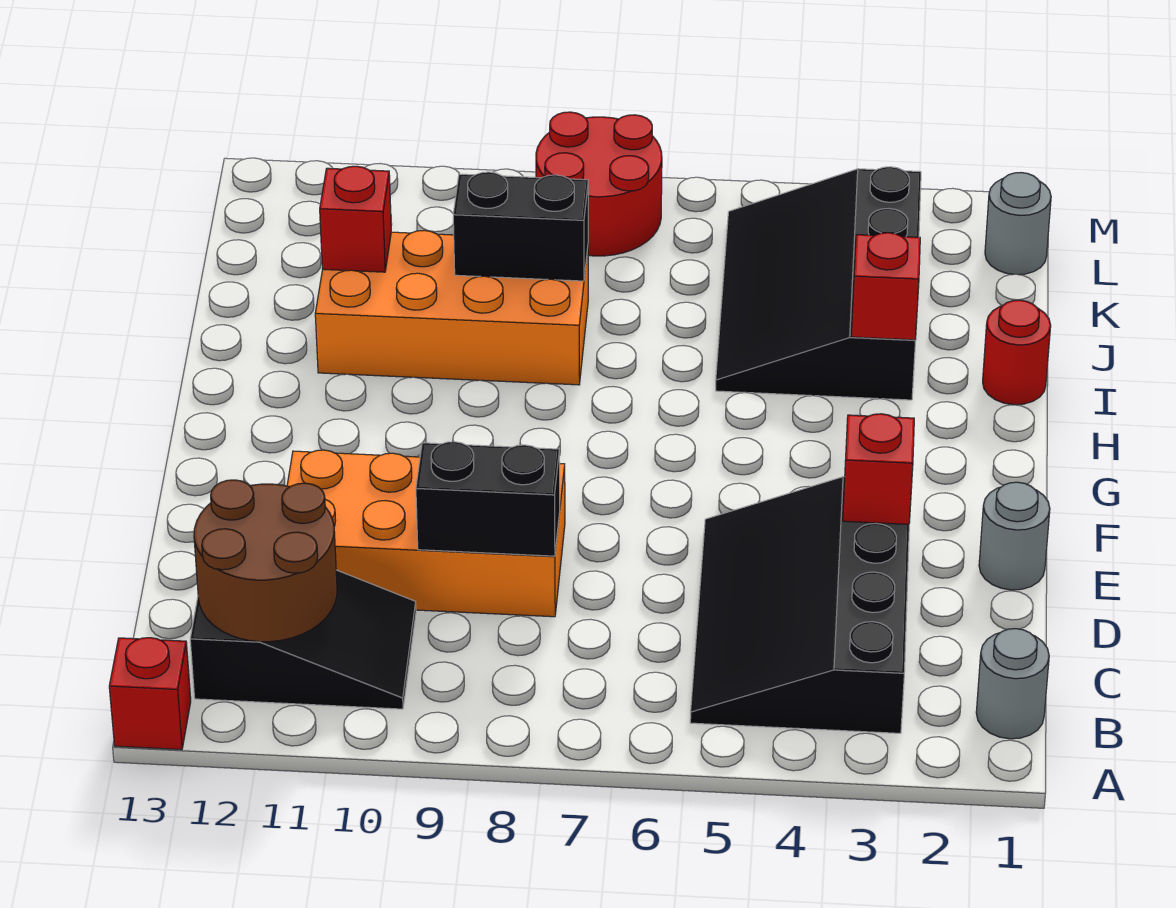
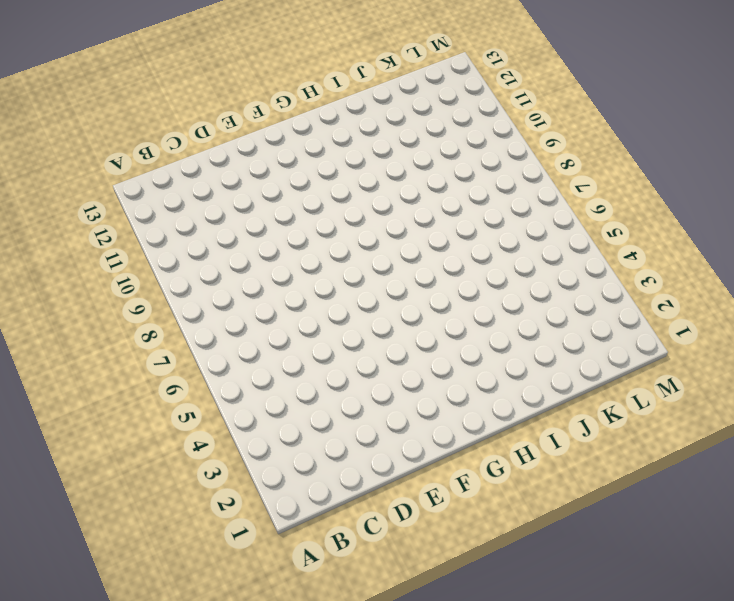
none -> red brick A13 level 1
none -> grey round brick B1 level 1
none -> black slope B3:E5 level 1 top 3

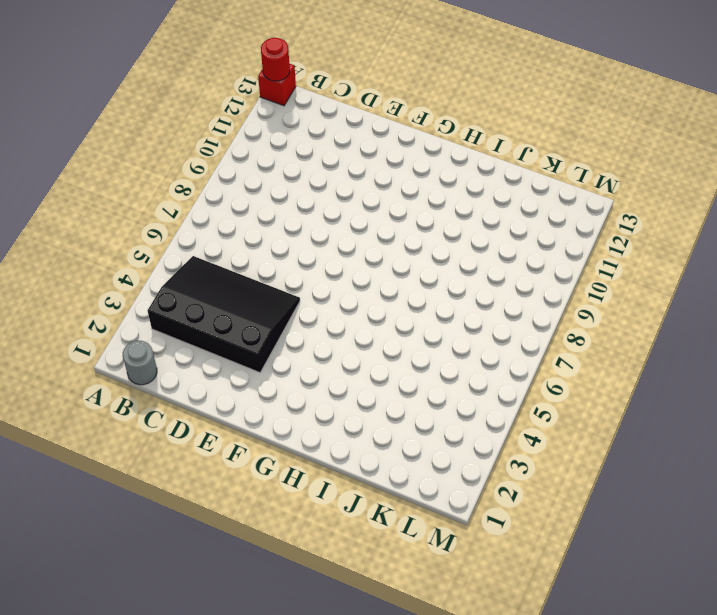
red round brick A13 level 2 -> red round brick I1 level 1
none -> black slope B10:C12 level 1 top 12
none -> orange brick D8:E11 level 1
none -> grey round brick E1 level 1

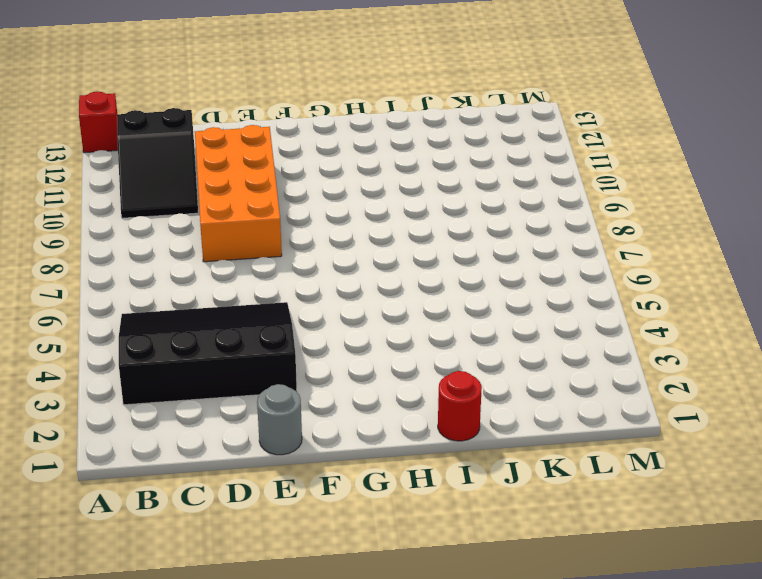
none -> grey round brick B1 level 1
none -> black slope I3:L5 level 1 top 3
none -> orange brick I8:J11 level 1

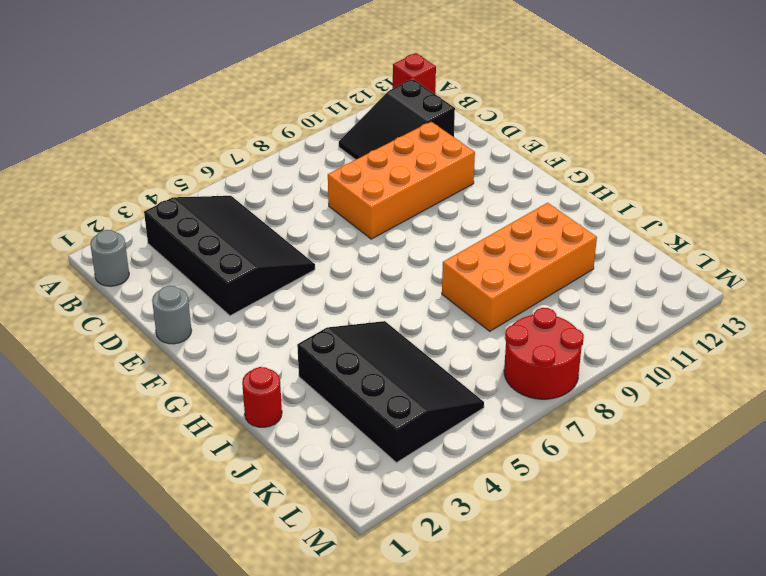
none -> grey round brick L1 level 1
none -> brown round brick B11:C12 level 2
none -> black brick D8:D9 level 2

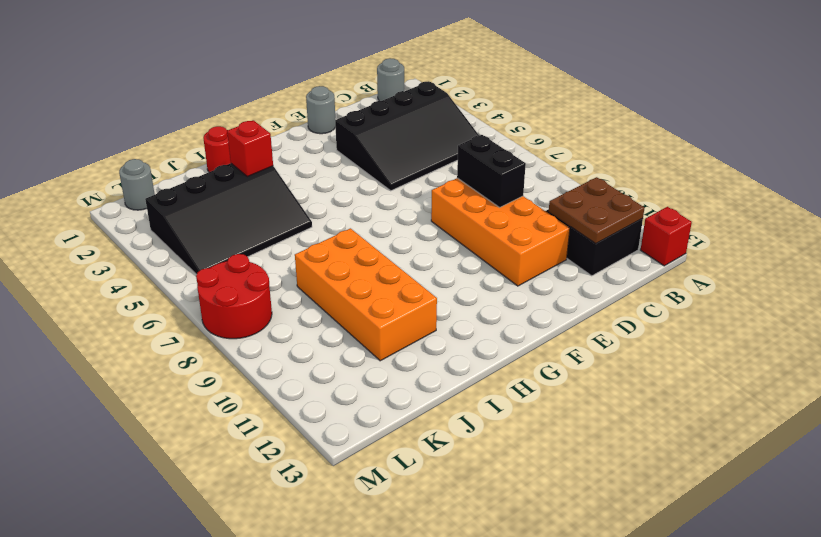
brown plate B11:C12 level 2 -> brown round brick B11:C12 level 2
none -> red brick E3 level 2
none -> black brick J8:J9 level 2
none -> red brick J11 level 2

